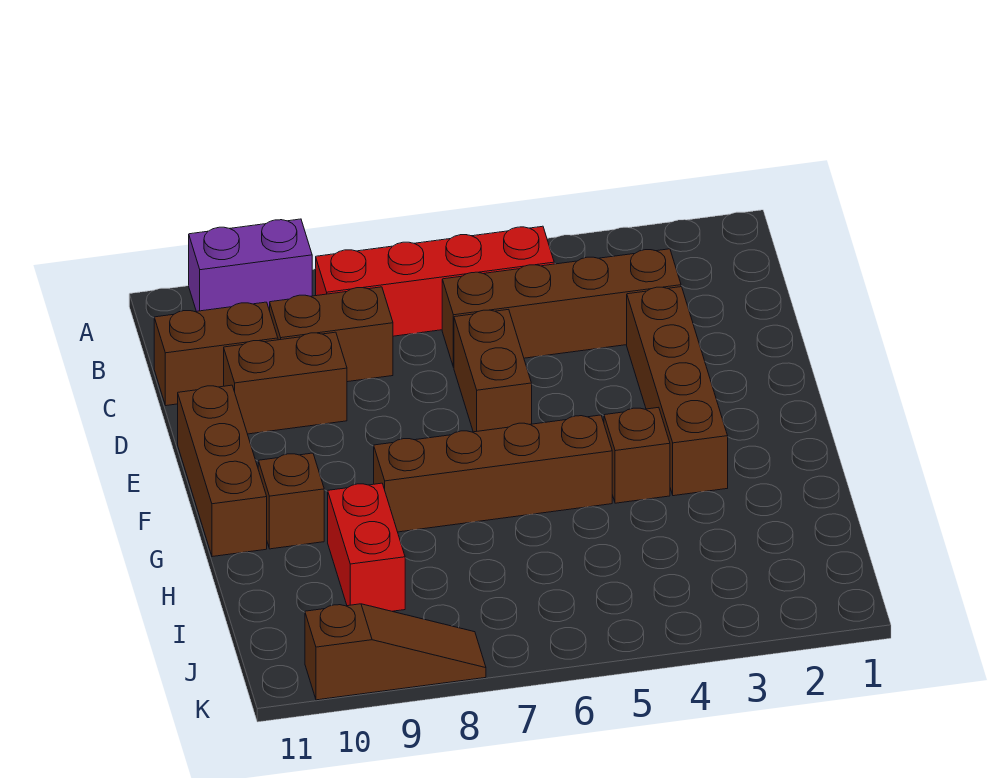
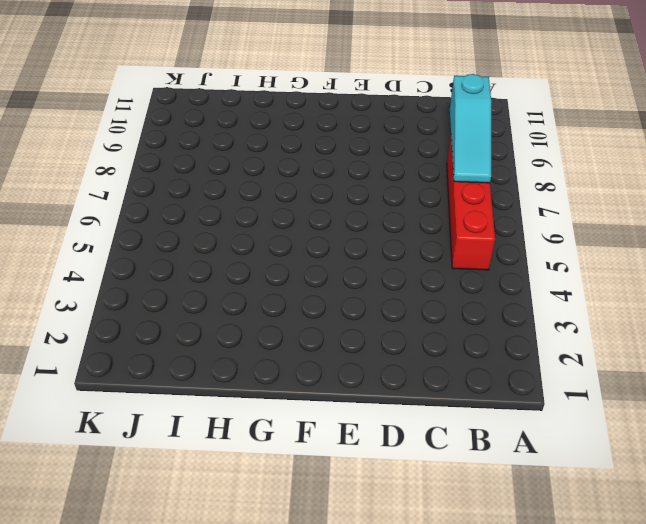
cyan slope B7:B9 level 2 top 9 -> none
none -> purple brick A9:A10 level 1
none -> brown brick C3:C6 level 1
none -> brown brick C8:C9 level 1

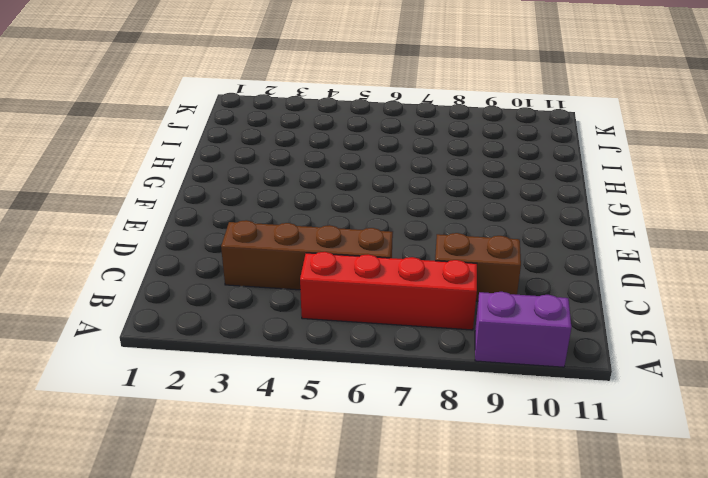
none -> brown brick C10:C11 level 1
none -> brown brick D3:G3 level 1
none -> brown brick D6:E6 level 1

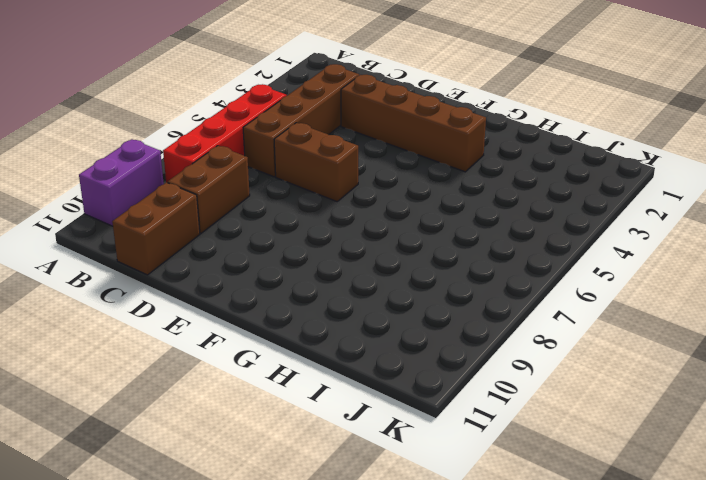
none -> brown brick D9:D10 level 1
none -> brown brick E11:G11 level 1
none -> brown brick G4 level 1

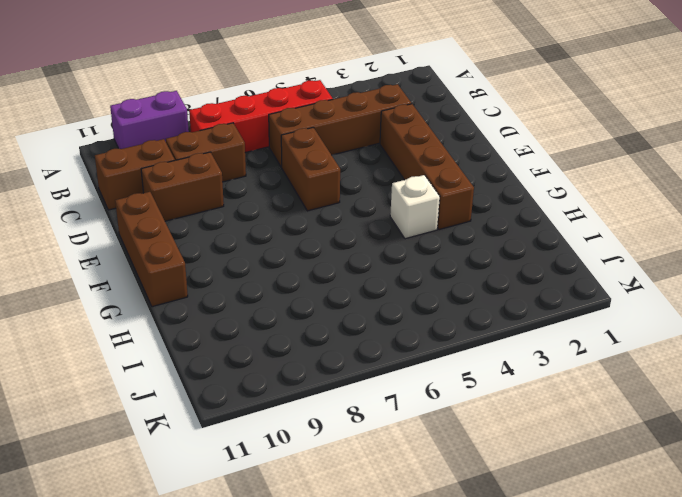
white brick G4 level 1 -> brown brick G4 level 1
none -> brown brick G5:G8 level 1
none -> brown brick G10 level 1
none -> red brick H9:I9 level 1

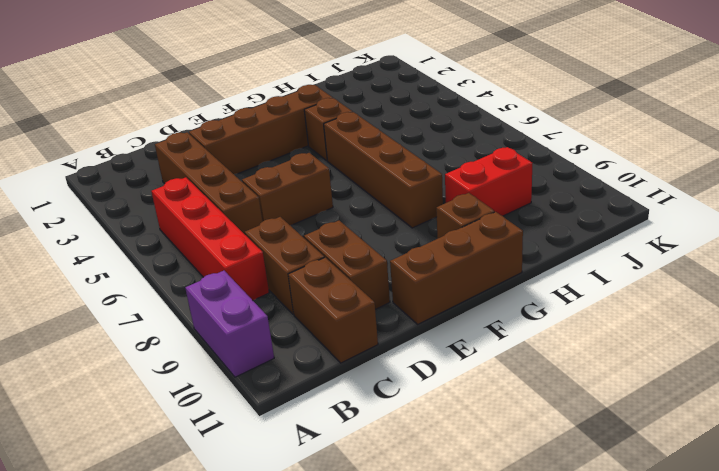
none -> brown slope K8:K10 level 1 top 10

